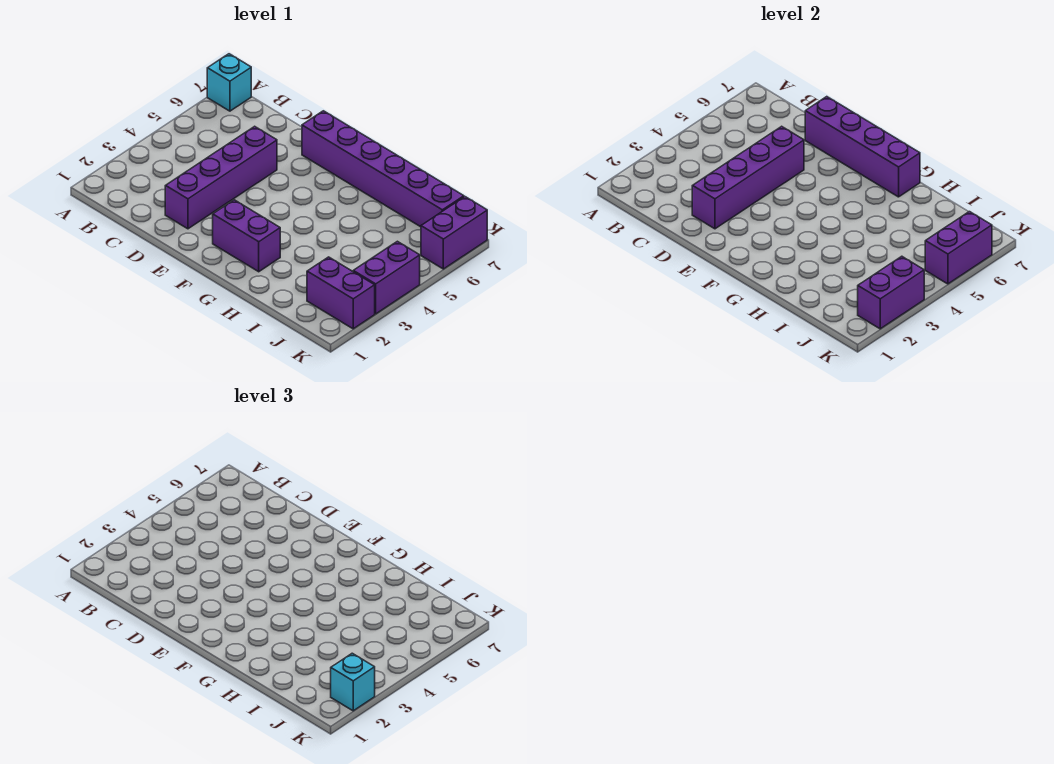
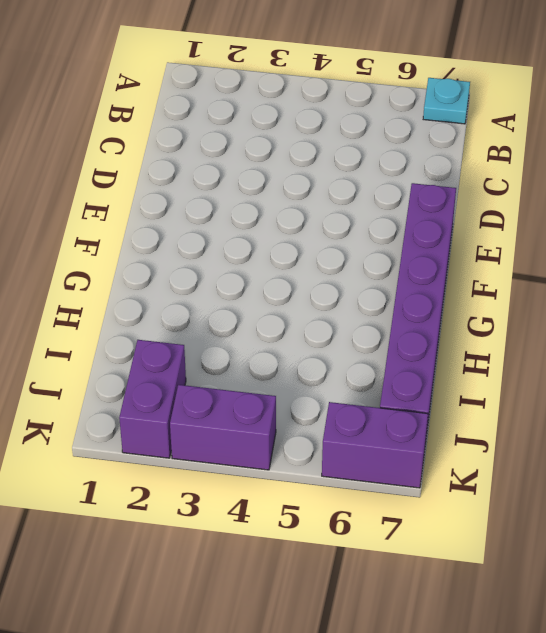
cyan plate A7 level 1 -> cyan brick A7 level 1
none -> purple brick D2:D5 level 1
none -> purple brick F2:G2 level 1
none -> purple brick D2:D5 level 2

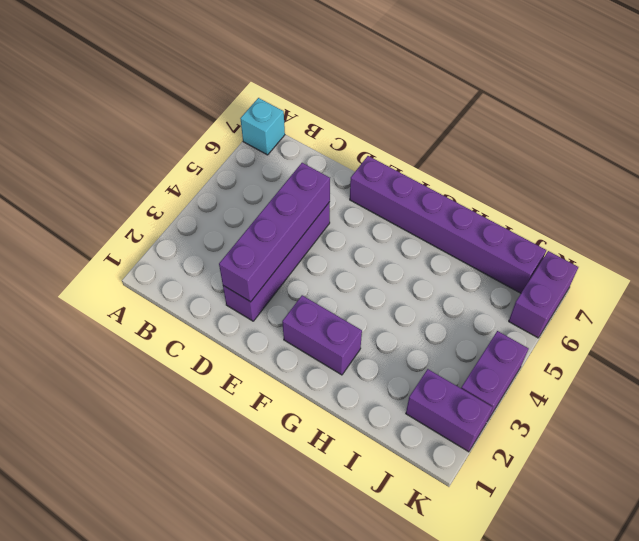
none -> purple brick D7:G7 level 2
none -> purple brick K2:K3 level 2
none -> purple brick K5:K6 level 2

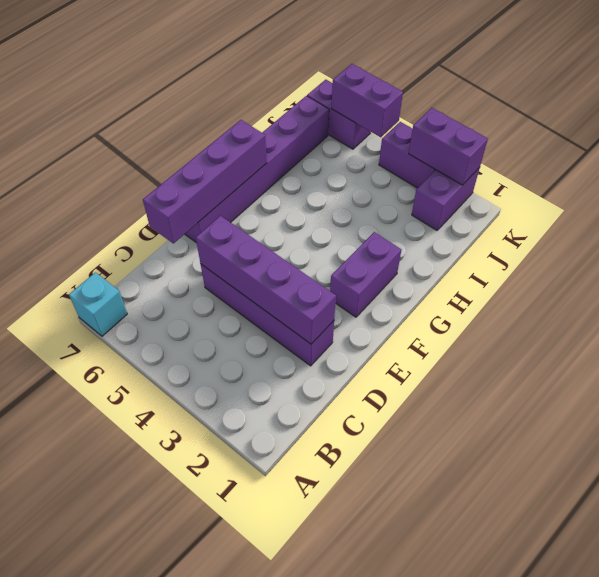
none -> cyan brick K2 level 3

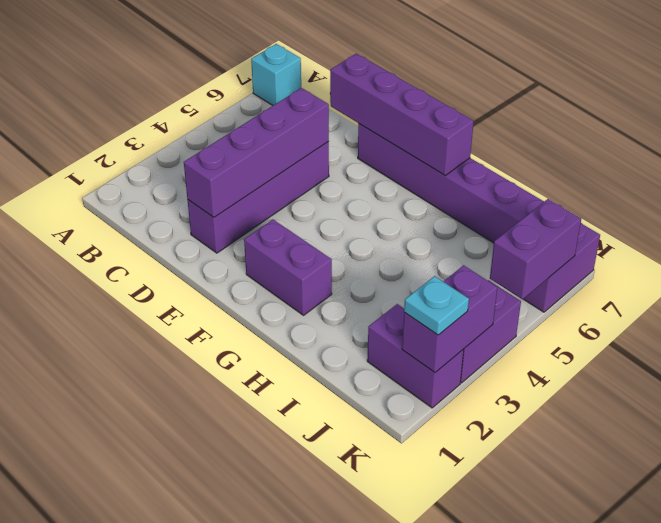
cyan plate K2 level 3 -> cyan brick K2 level 3

